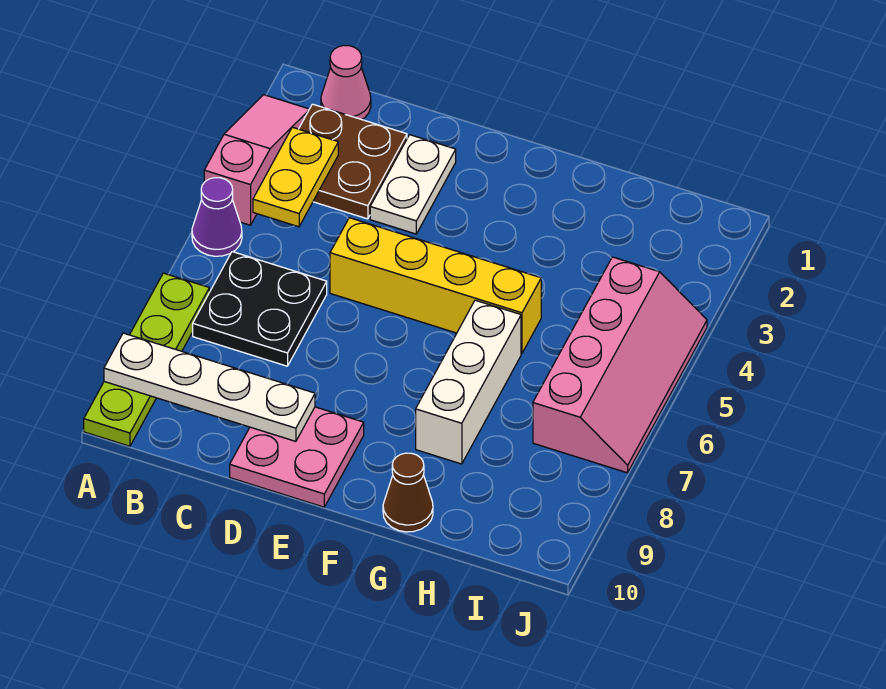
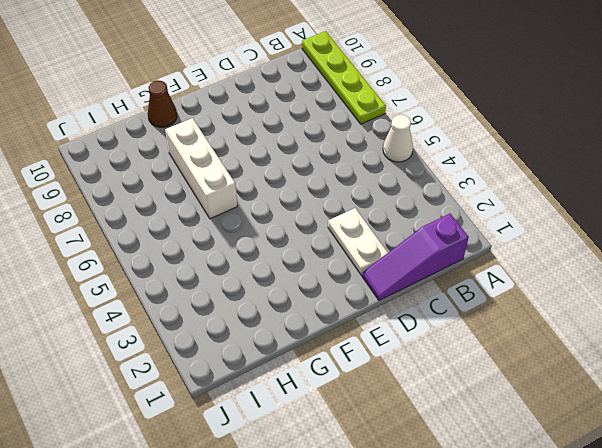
white cone A5 level 1 -> purple cone A5 level 1
purple slope B1:D1 level 1 top B -> pink cone B1 level 1
none -> pink slope A2:A4 level 1 top 4
none -> brown plate B2:C3 level 1
none -> black plate B6:C7 level 1

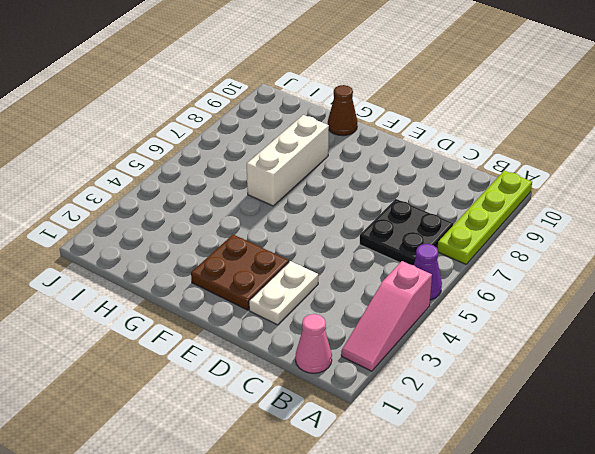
brown plate E2:F3 level 1 -> brown plate B2:C3 level 1
none -> yellow brick D5:G5 level 1
none -> pink plate D9:E10 level 1
none -> pink slope I4:J7 level 1 top I

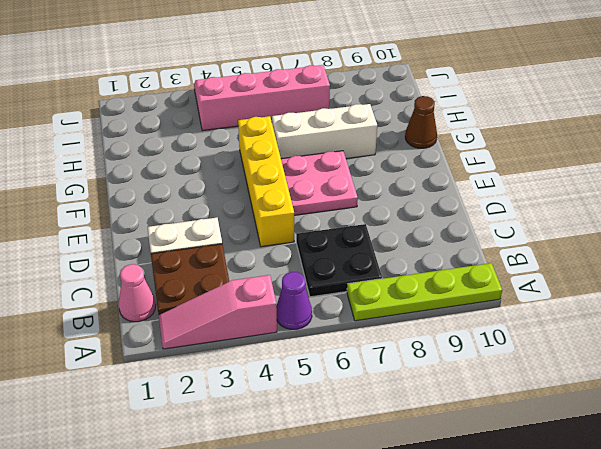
pink plate E6:F7 level 1 -> pink plate D9:E10 level 1
none -> white plate A9:D9 level 2
none -> yellow plate B3:B4 level 2

